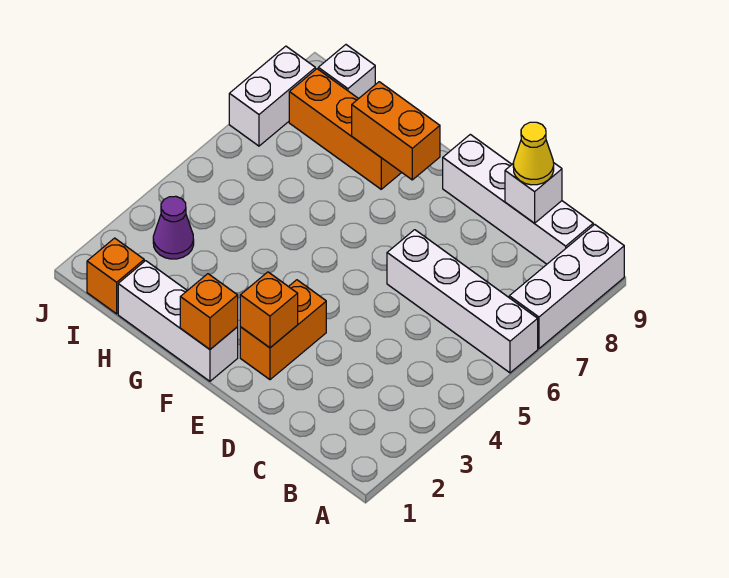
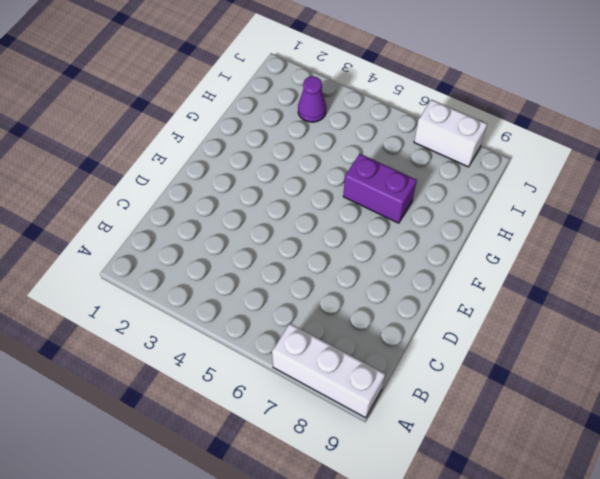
purple brick G6:G7 level 1 -> none
none -> white brick A6:D6 level 1
none -> white brick B9:E9 level 1
none -> orange brick E2:E3 level 1

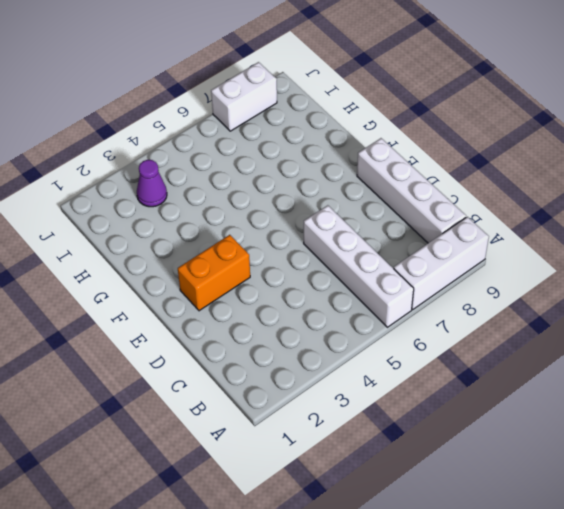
none -> white brick F1:H1 level 1
none -> orange brick G8:I8 level 1
none -> orange brick I1 level 1

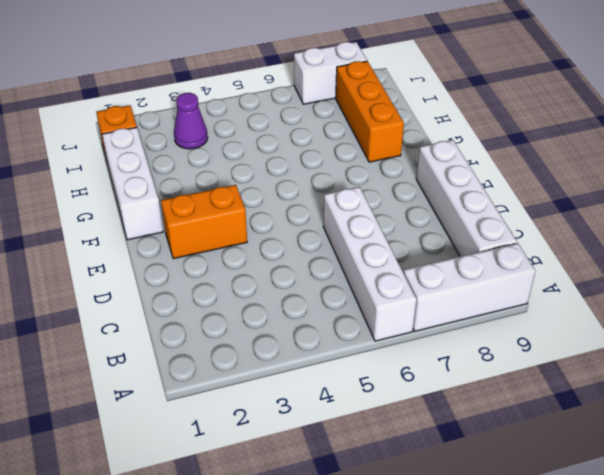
none -> white brick I9 level 1
none -> white brick C9 level 2
none -> orange brick E2 level 2

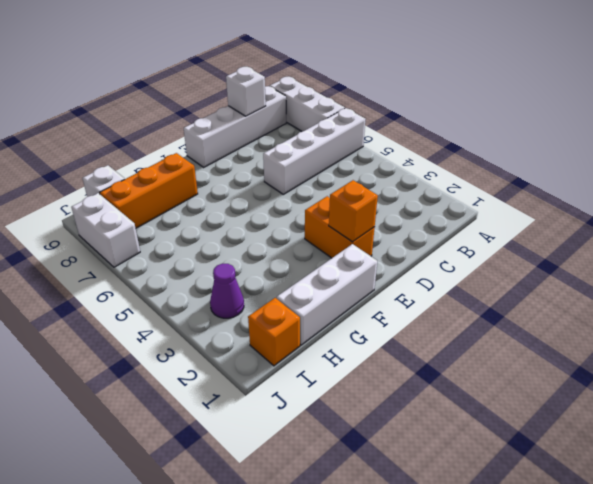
none -> orange brick F1 level 2
none -> orange brick F8:G8 level 2
none -> yellow cone C9 level 3

